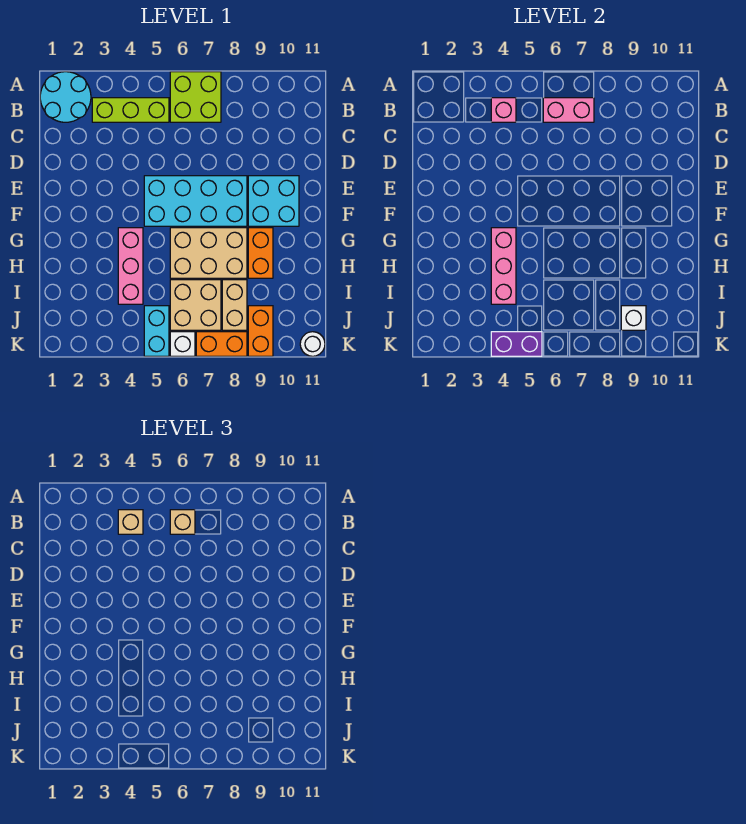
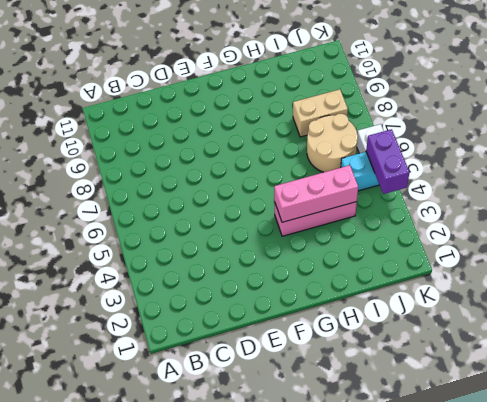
tan round brick I6:J7 level 1 -> tan brick I6:J7 level 1
none -> cyan round brick A1:B2 level 1
none -> lime brick A6:B7 level 1
none -> lime brick B3:B5 level 1

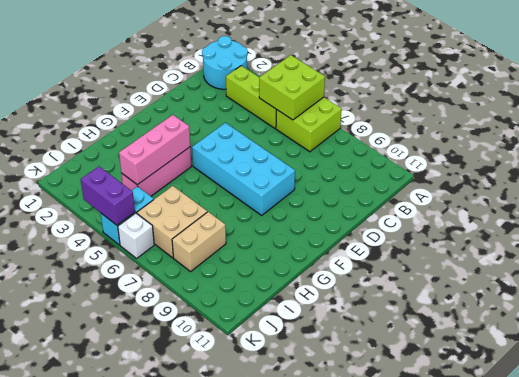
lime brick A5:B6 level 2 -> pink brick B6:B7 level 2
none -> cyan brick E9:F10 level 1
none -> tan brick G6:H8 level 1
none -> orange brick G9:H9 level 1

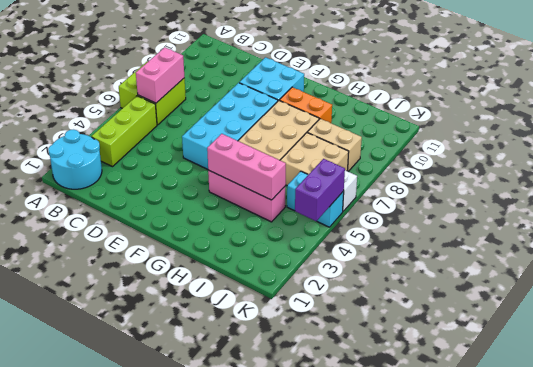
none -> orange brick J9:K9 level 1
none -> orange brick K7:K8 level 1
none -> white round brick K11 level 1

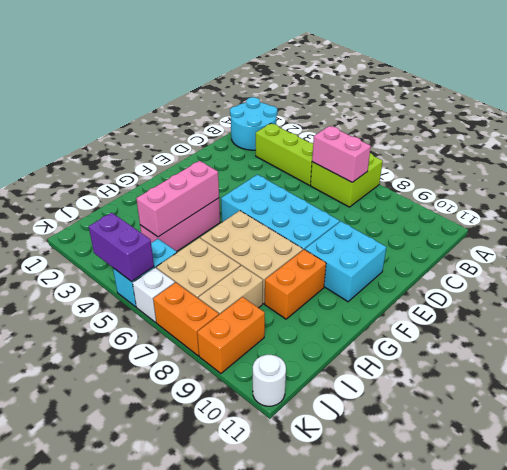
none -> pink brick B4 level 2
none -> white brick J9 level 2
none -> tan brick B4 level 3

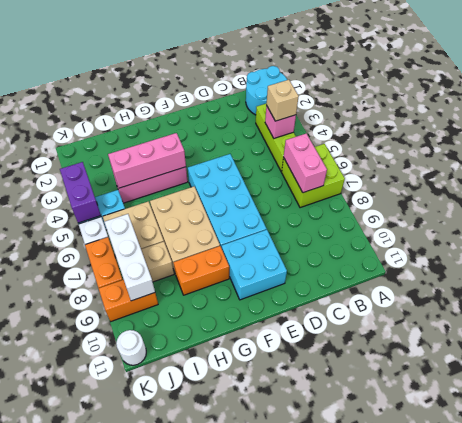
white brick J7:J9 level 2 -> white brick J9 level 2
none -> tan brick B6 level 3

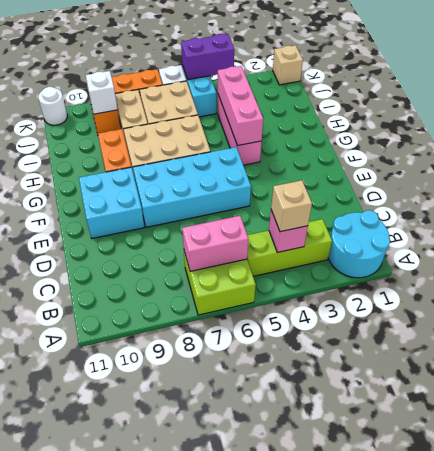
tan brick K1 level 1 -> tan brick B6 level 3

